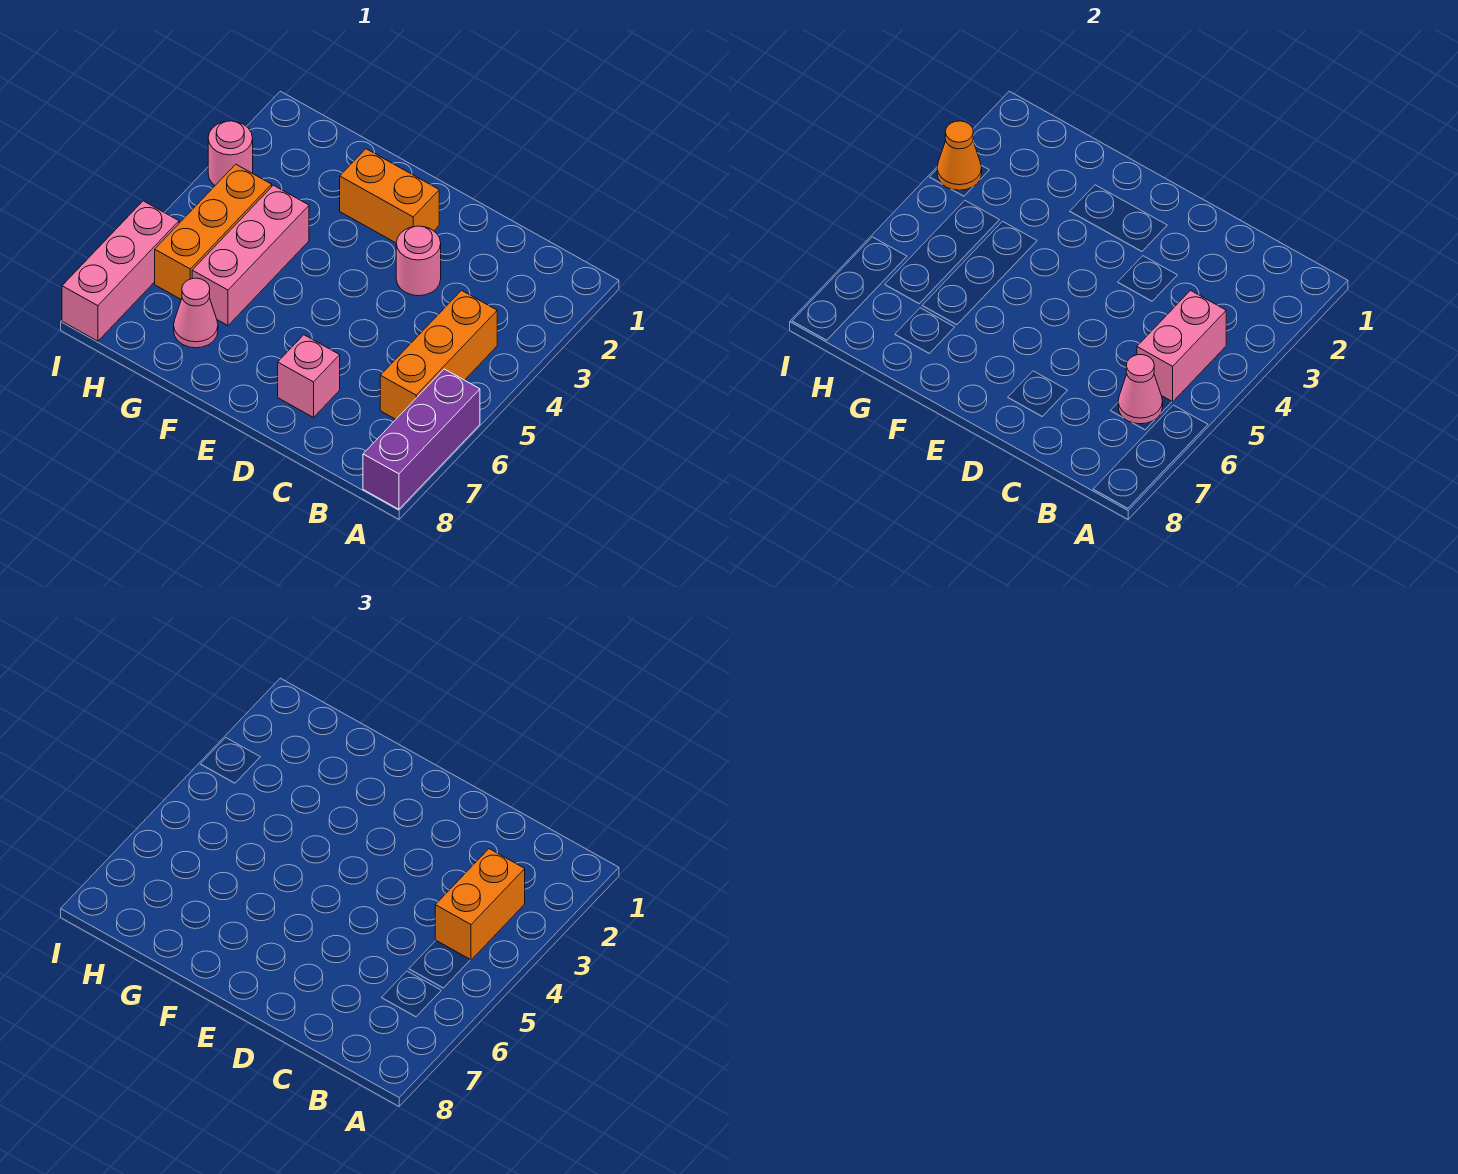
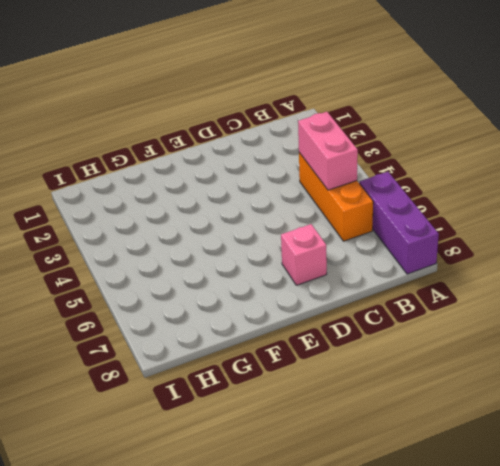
none -> pink round brick D3 level 1
none -> orange brick E2:F2 level 1
none -> pink brick G4:G6 level 1

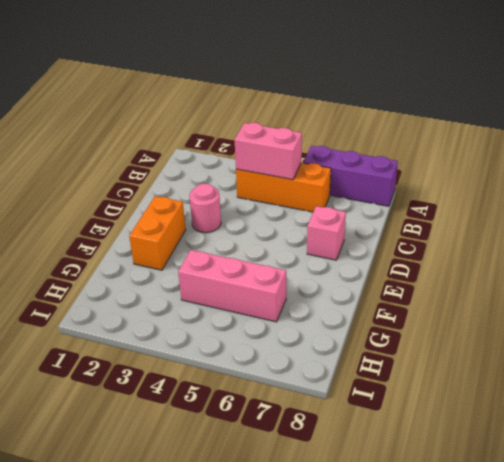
none -> pink cone G7 level 1
none -> orange brick H4:H6 level 1
none -> pink round brick I3 level 1

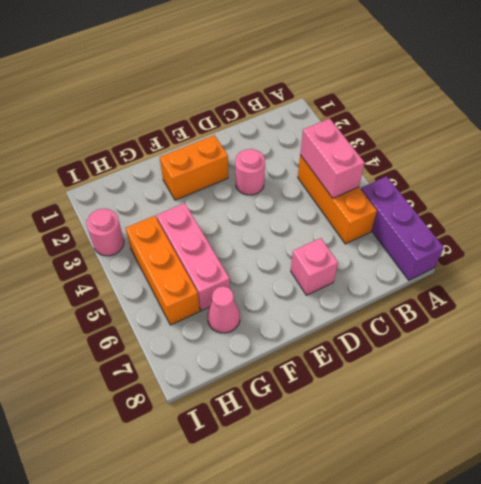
none -> pink brick I6:I8 level 1
none -> pink cone B6 level 2
none -> orange cone I3 level 2

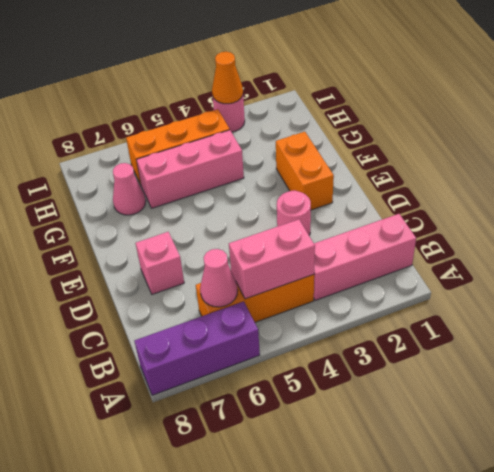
pink brick B1:B3 level 1 -> pink brick I6:I8 level 1
none -> orange brick B3:B4 level 3

